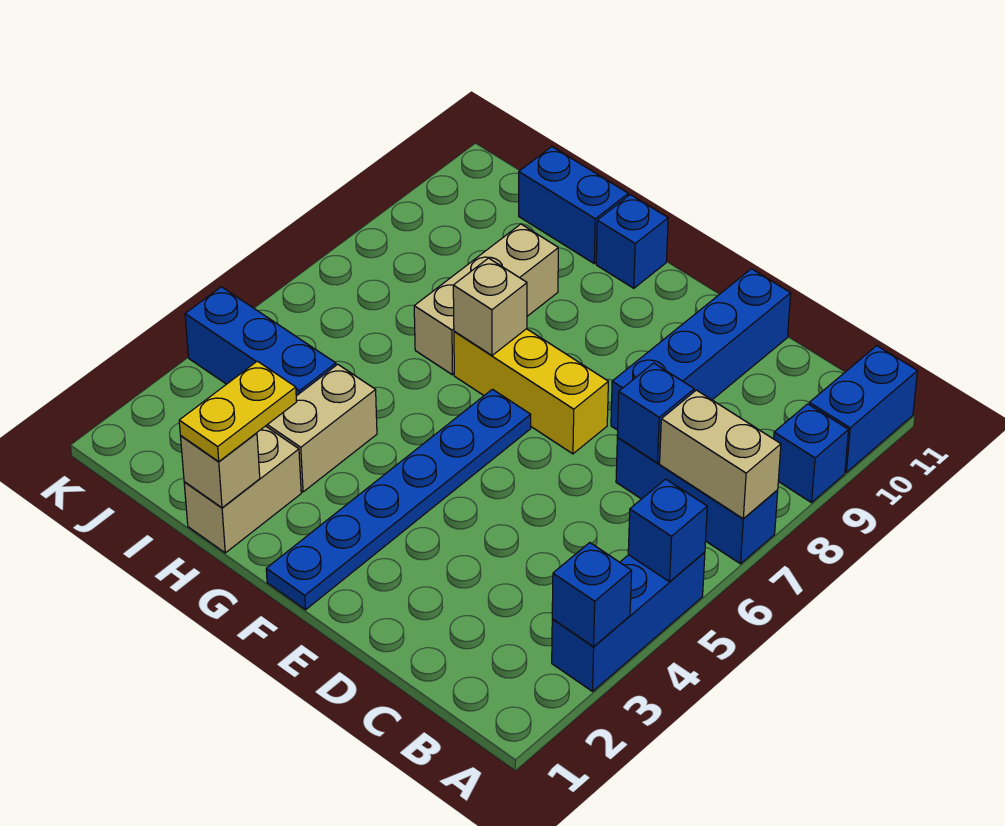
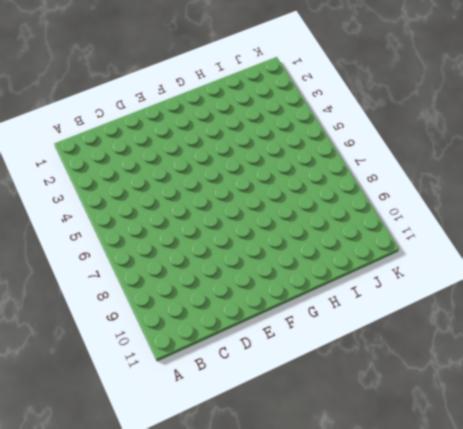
none -> blue brick A3:A5 level 1
none -> blue brick A7:C7 level 1
none -> blue brick A9 level 1

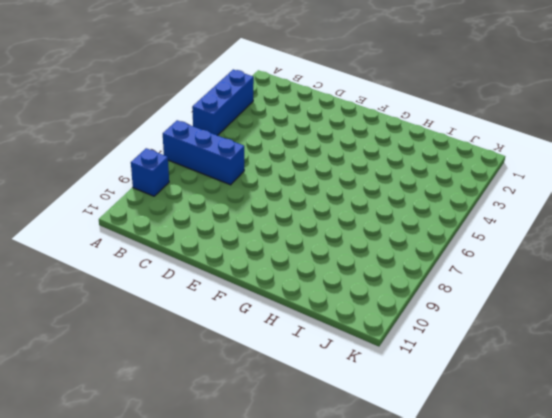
none -> blue brick A10:A11 level 1
none -> blue brick D8:D11 level 1
none -> yellow brick E7:G7 level 1

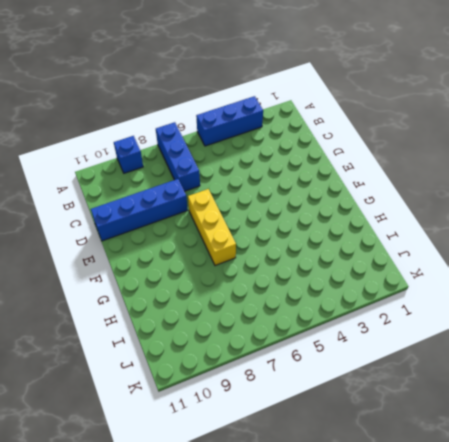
none -> blue brick A10:A11 level 1
none -> blue plate F1:F6 level 1
none -> blue brick G11 level 1

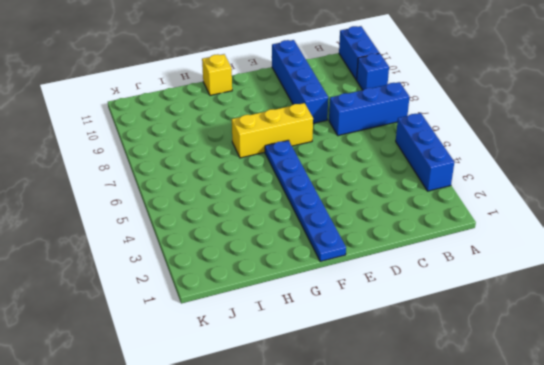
yellow brick G11 level 1 -> blue brick G11 level 1
none -> tan brick H1:H2 level 1
none -> tan brick H3:H4 level 1
none -> tan brick H7:H9 level 1

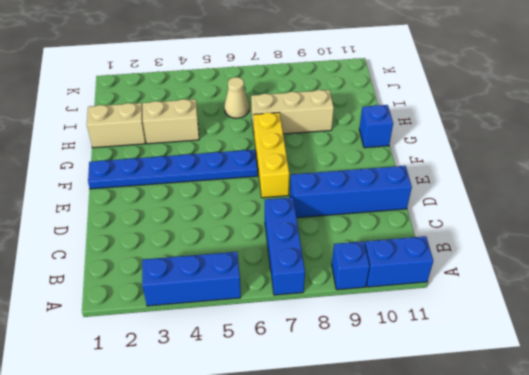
tan cone I6 level 1 -> none
none -> blue brick H11:I11 level 1
none -> blue brick I4:K4 level 1
none -> blue brick A3 level 2

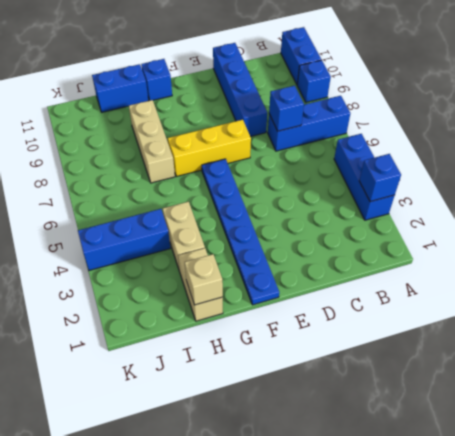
none -> blue brick A5 level 2
none -> tan brick A7:B7 level 2
none -> tan brick G7 level 2

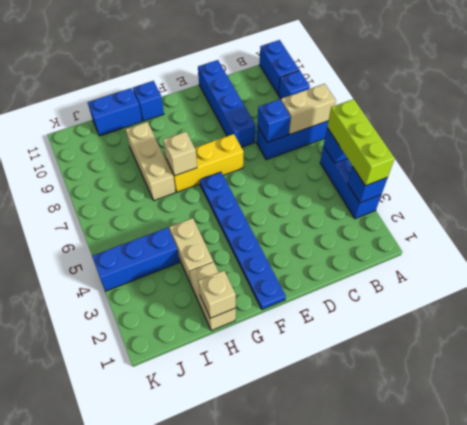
lime brick A3:A5 level 3 -> none
none -> yellow plate H1:H2 level 3

